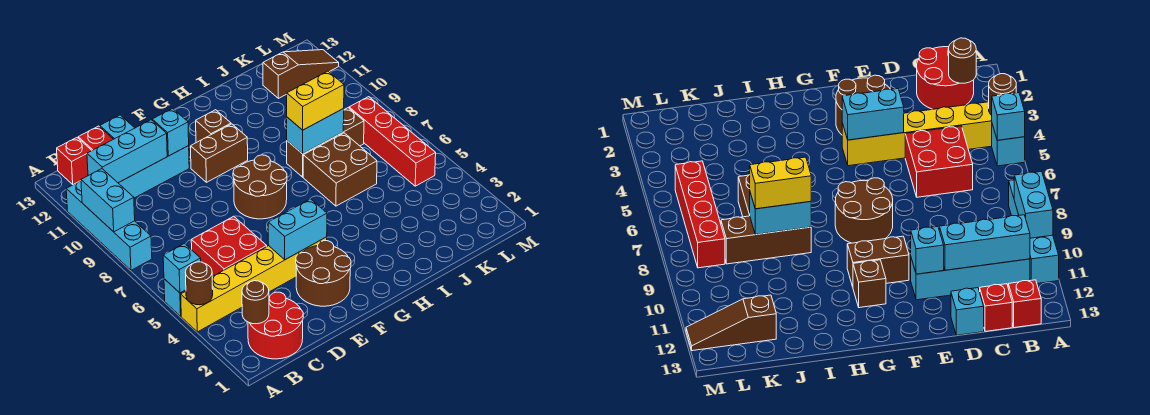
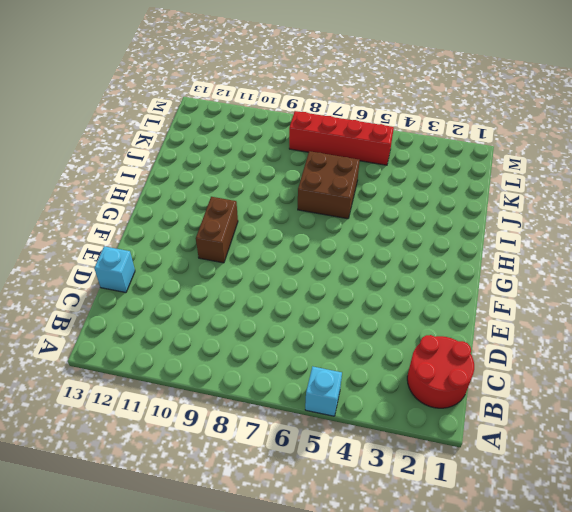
none -> yellow brick A4:F4 level 1
none -> cyan brick A8:A11 level 1
none -> cyan brick B11:E11 level 1

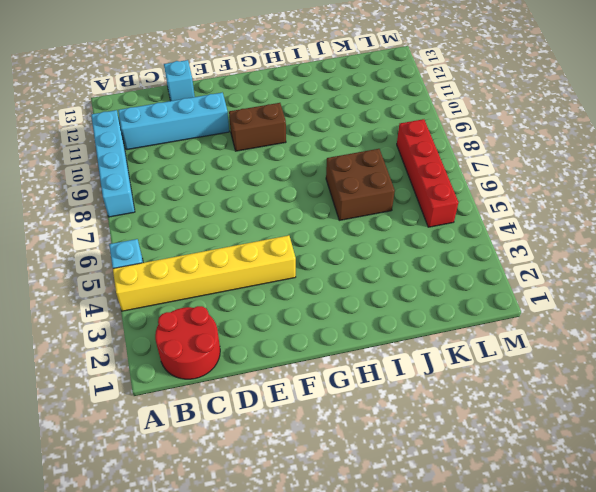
none -> red brick B13 level 1
none -> red brick C5:D6 level 1
none -> red brick C13 level 1

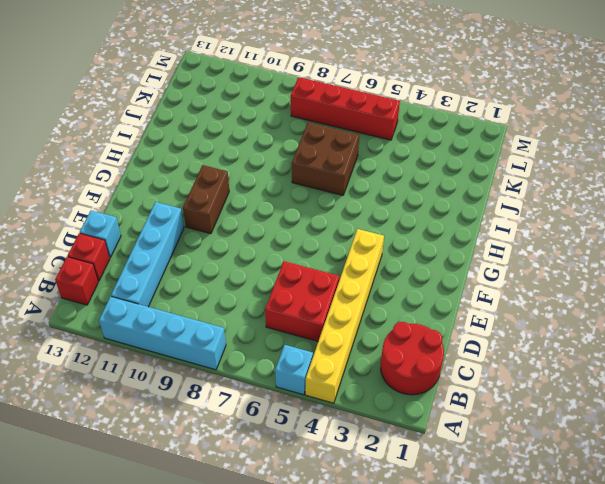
none -> brown round brick E2:F3 level 1
none -> brown round brick F7:G8 level 1
none -> brown brick G11 level 1

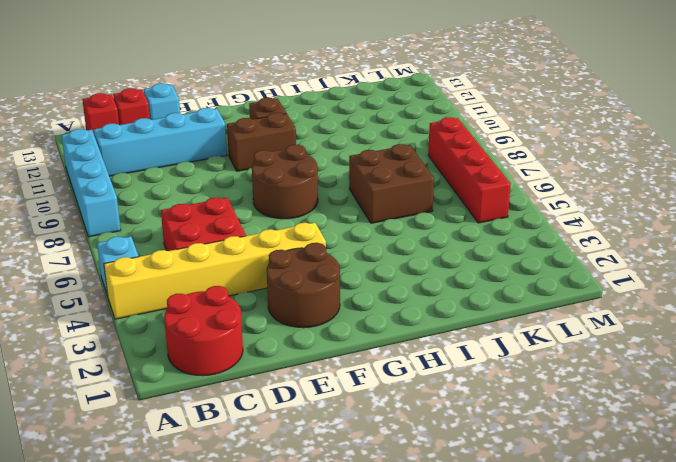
none -> brown brick I8:K8 level 1
none -> brown slope K12:M12 level 1 top K
none -> brown round brick A4 level 2

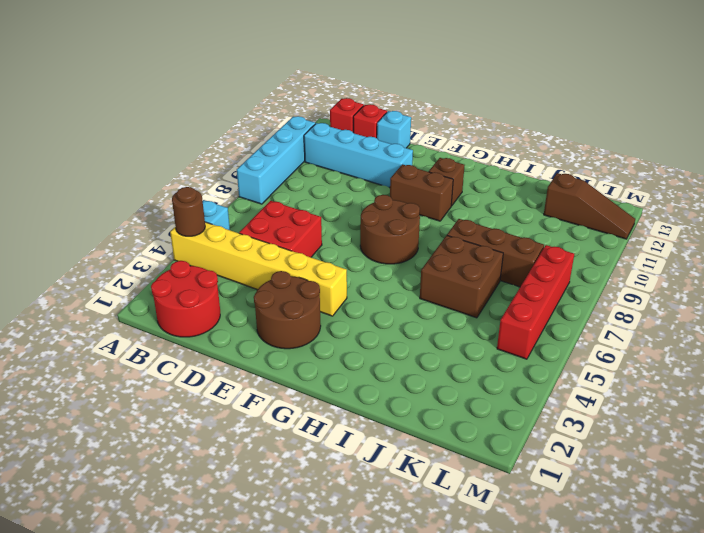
none -> cyan brick A5 level 2
none -> cyan brick A9:A10 level 2
none -> brown round brick B2 level 2

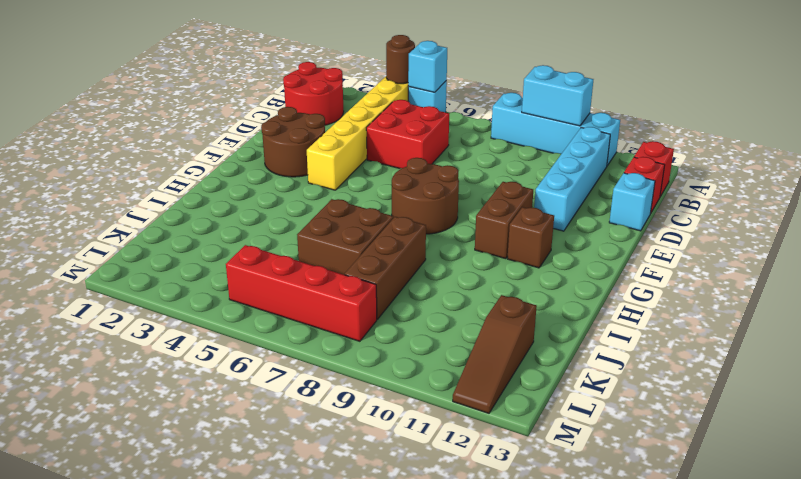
none -> brown round brick B2 level 2
none -> cyan brick B11:D11 level 2
none -> cyan brick E4:F4 level 2

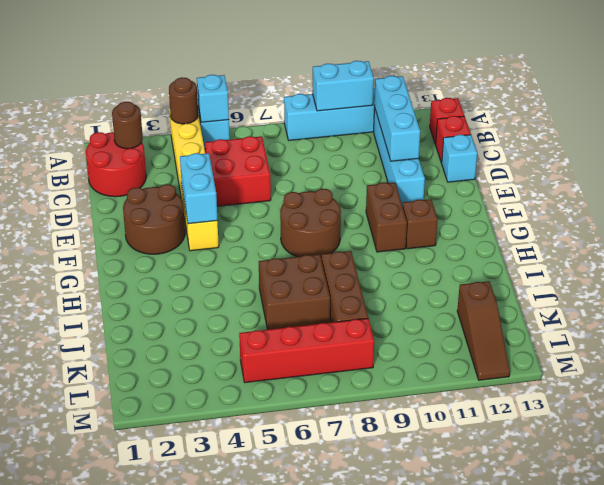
none -> cyan brick E11 level 2
none -> cyan brick I8:J8 level 2
none -> yellow brick I8:J8 level 3

